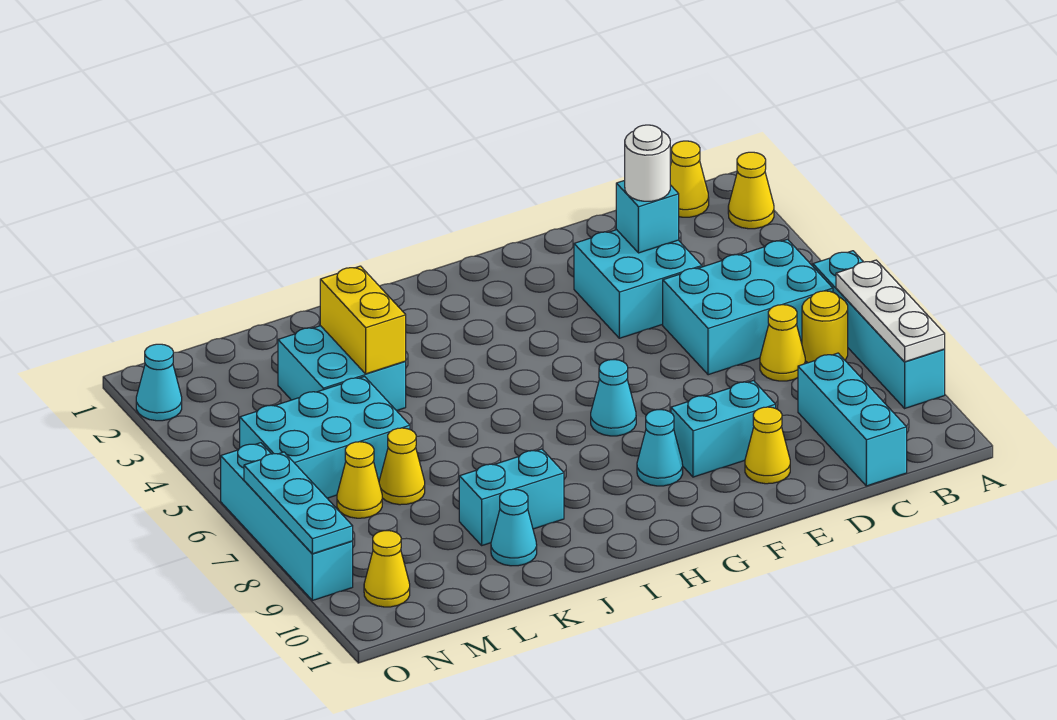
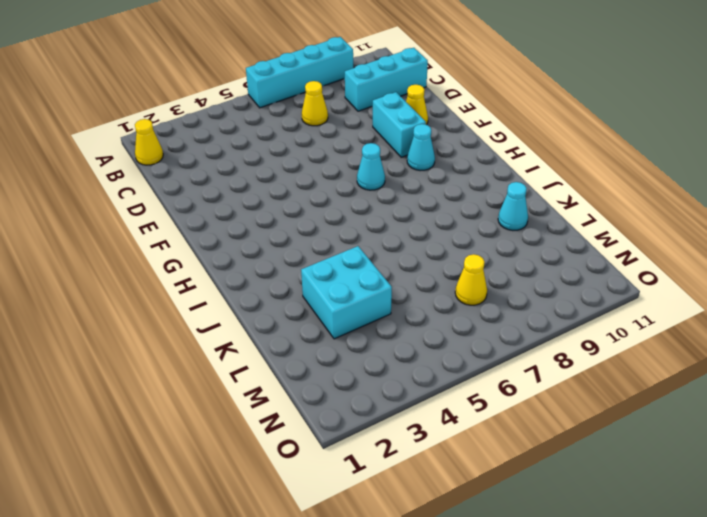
none -> yellow cone A2 level 1
none -> cyan brick B5:D6 level 1
none -> yellow round brick B7 level 1

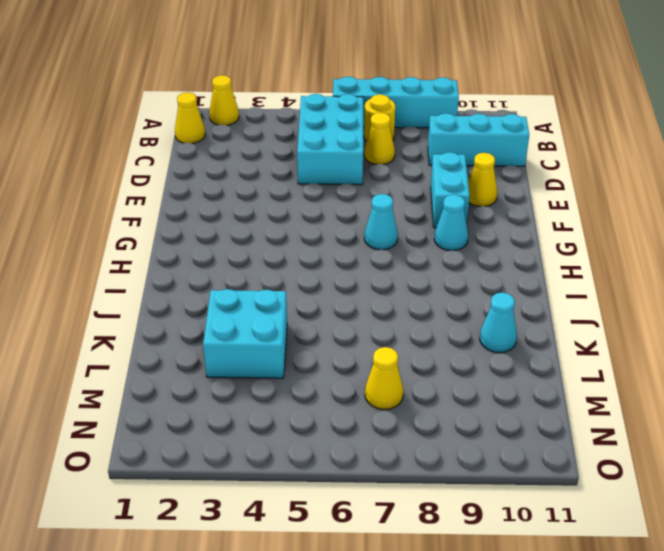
none -> cyan brick D3:E4 level 1
none -> cyan brick J9:K9 level 1
none -> cyan brick L5:N6 level 1

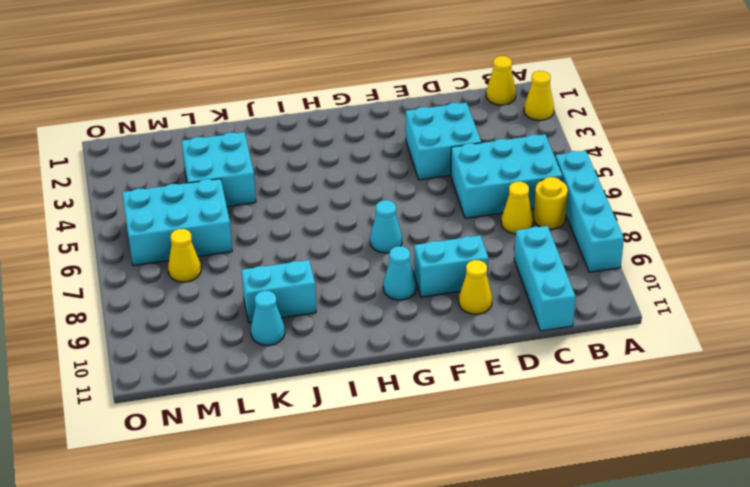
none -> yellow cone L7 level 1
none -> yellow cone N10 level 1
none -> cyan cone O2 level 1

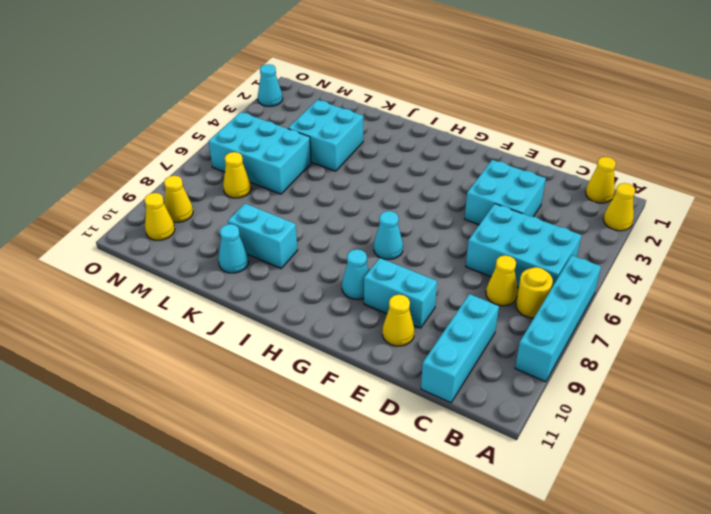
yellow cone N9 level 1 -> yellow cone L7 level 1
none -> cyan brick O6:O9 level 1
none -> white plate A7:A9 level 2
none -> cyan brick D3 level 2

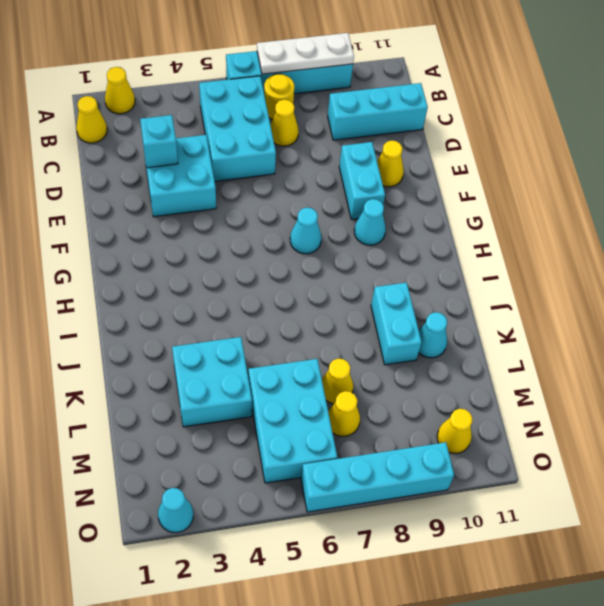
none -> yellow brick K3:K4 level 2
none -> cyan plate O7:O9 level 2
none -> white round brick D3 level 3

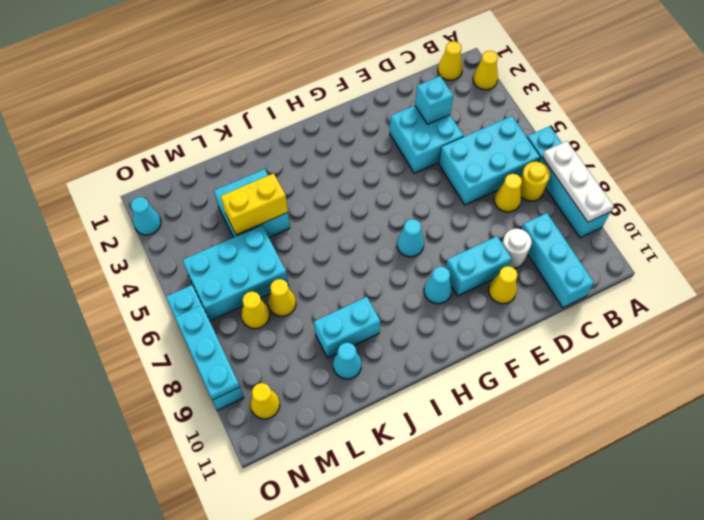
white round brick D9 level 1 -> white round brick D3 level 3
yellow brick K4:L4 level 2 -> yellow brick K3:K4 level 2

